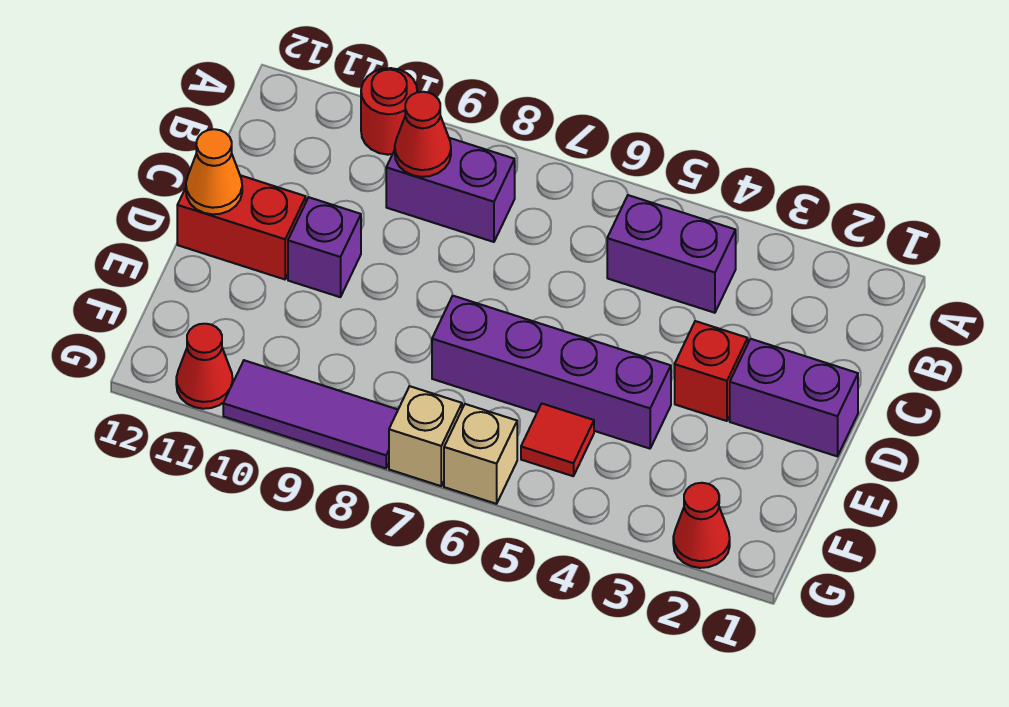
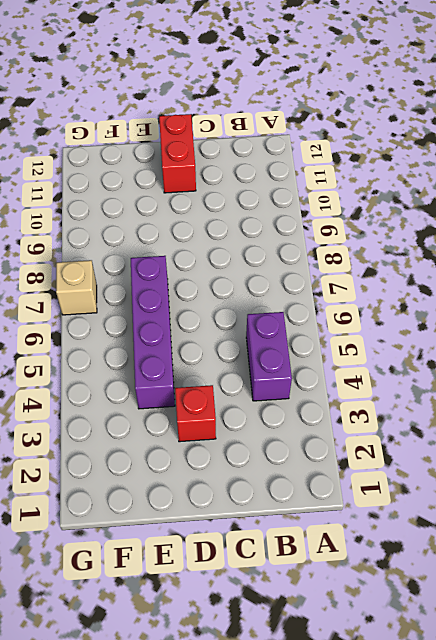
none -> red round brick A10 level 1
none -> purple brick B8:B9 level 1
none -> purple brick D1:D2 level 1

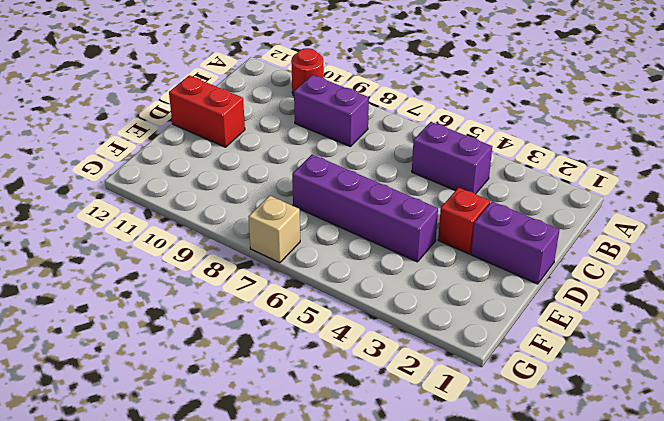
none -> purple brick D10 level 1
none -> red tile F5 level 1
none -> red cone G2 level 1

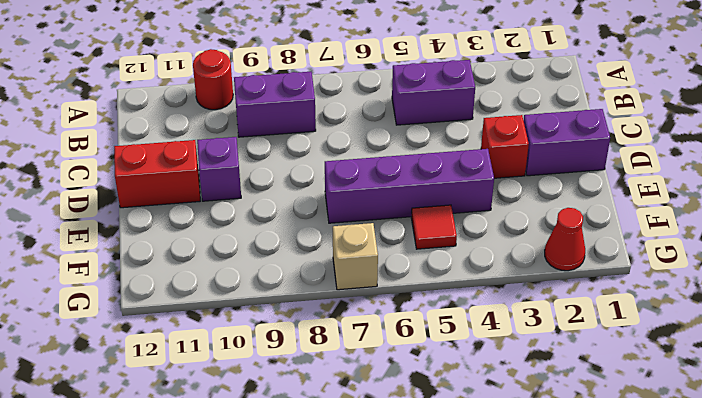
none -> tan brick G6 level 1
none -> purple tile G8:G10 level 1
none -> red cone G11 level 1

